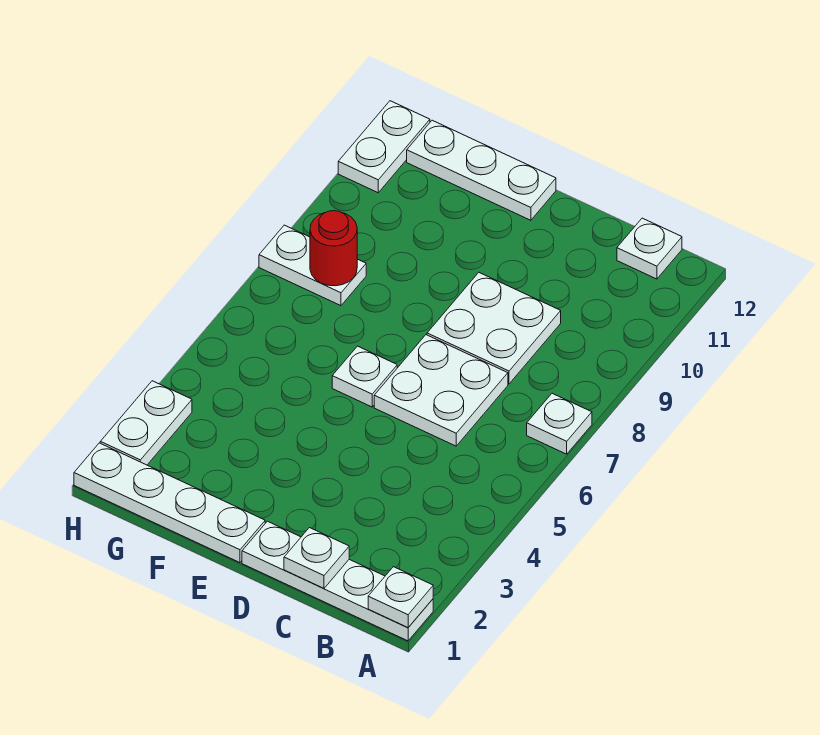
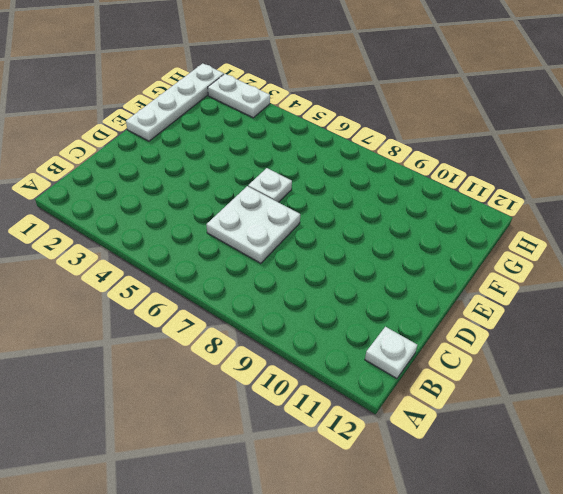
none -> white plate A1:D1 level 1
none -> white plate A7 level 1
none -> white plate C8:D9 level 1

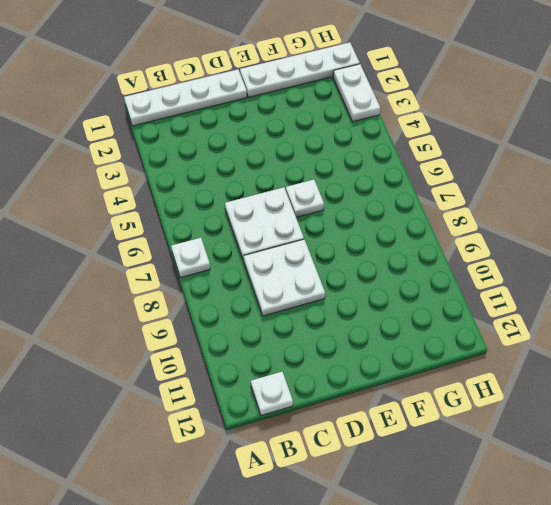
none -> white plate E12:G12 level 1
none -> white plate G8:H8 level 1
none -> white plate H11:H12 level 1

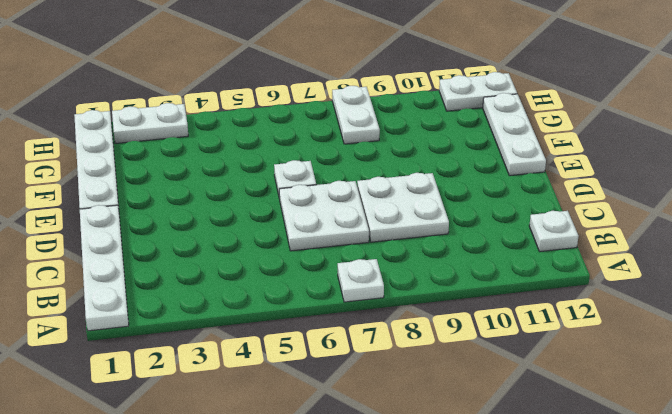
none -> white plate A1 level 2
none -> white plate C1 level 2
none -> red round brick G8 level 2

